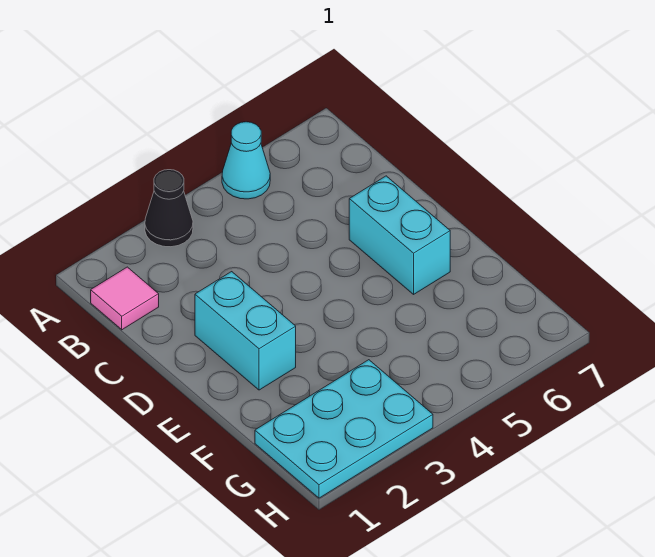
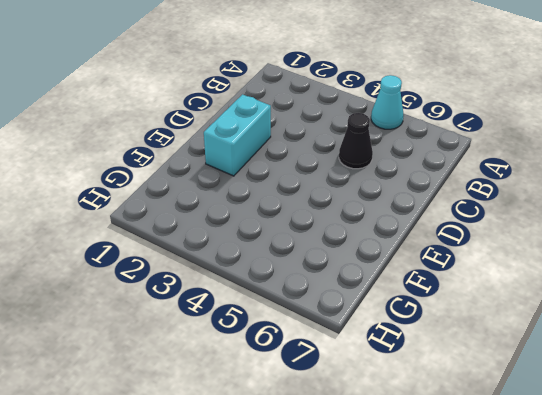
black cone C5 level 1 -> black cone A3 level 1
none -> pink tile B1 level 1
none -> cyan brick D6:E6 level 1

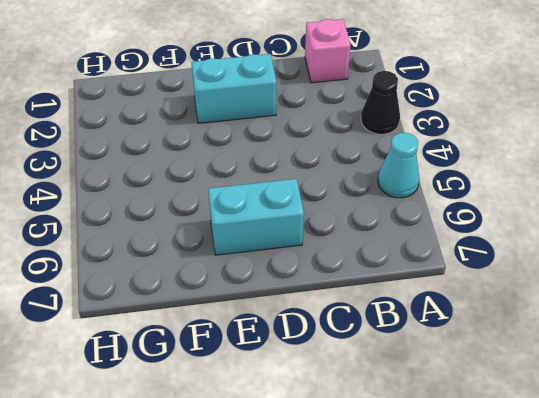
pink brick B1 level 1 -> pink tile B1 level 1
none -> cyan plate G1:H3 level 1

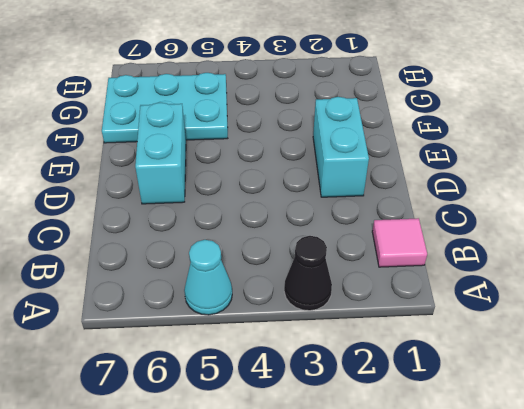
cyan plate F5:G7 level 1 -> cyan plate G1:H3 level 1

